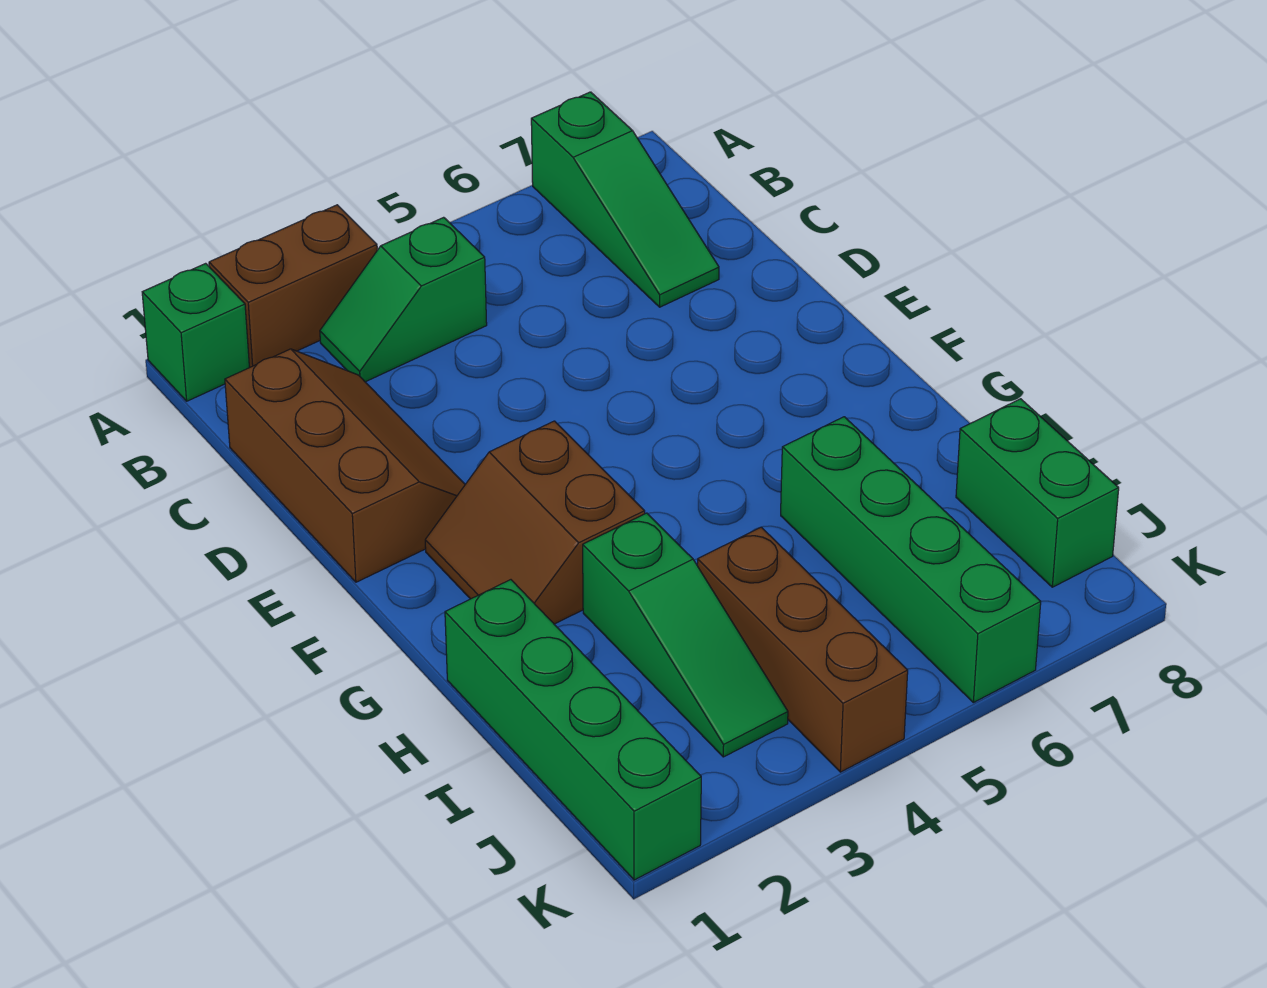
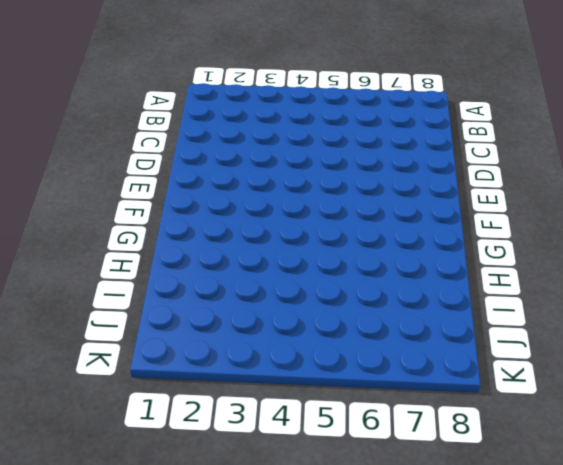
none -> green brick A1 level 1
none -> brown brick A2:A3 level 1

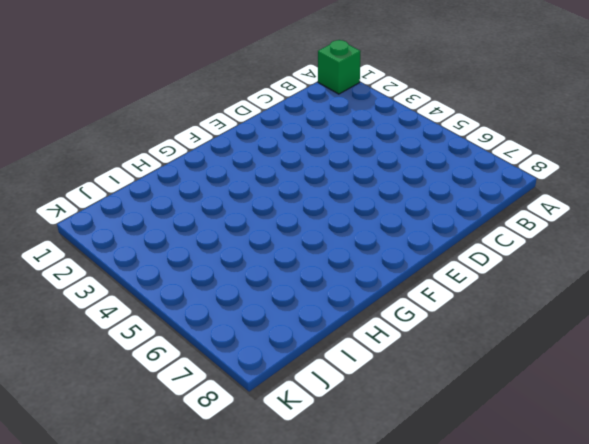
none -> brown brick A2:A3 level 1
none -> green slope A7:C7 level 1 top A

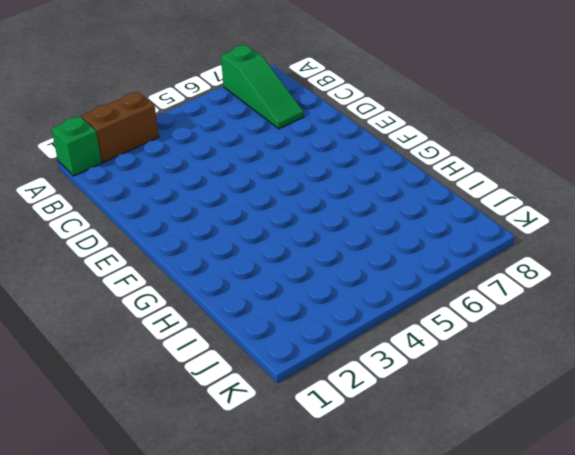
none -> green slope B3:B4 level 1 top 4
none -> brown slope C1:E2 level 1 top 1

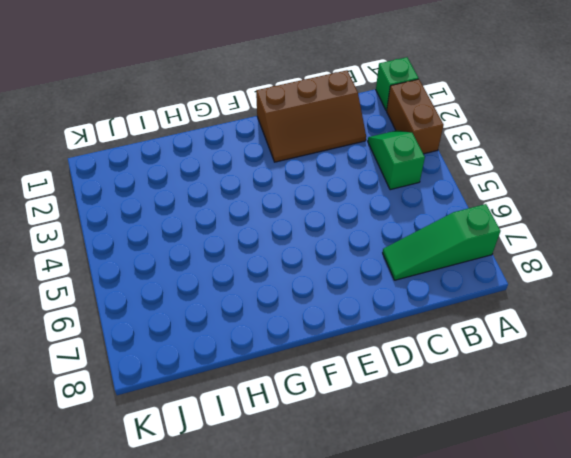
none -> brown slope F2:G3 level 1 top 3
none -> green brick H1:K1 level 1

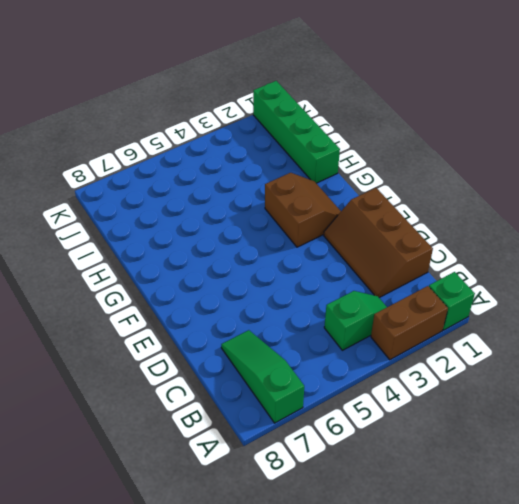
none -> green slope H3:J3 level 1 top H
none -> green brick H6:K6 level 1

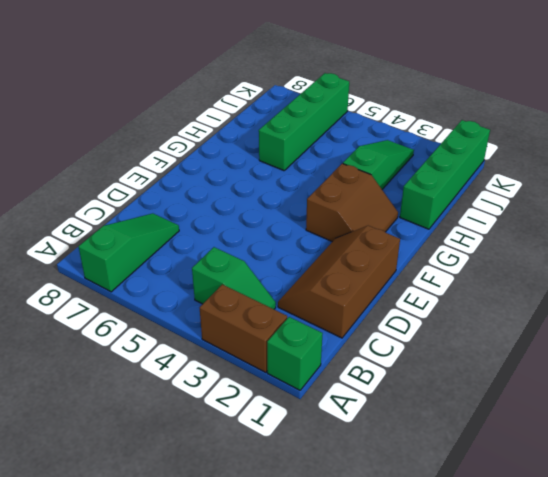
none -> brown brick I4:K4 level 1
none -> green brick I8:J8 level 1

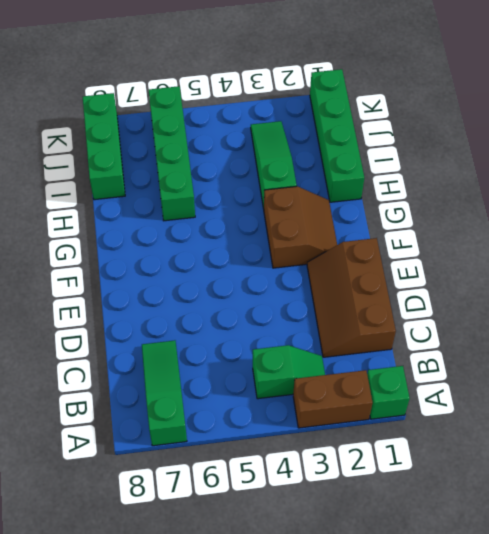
green brick I8:K8 level 1 -> green brick I8:J8 level 1
none -> brown brick I4:K4 level 1

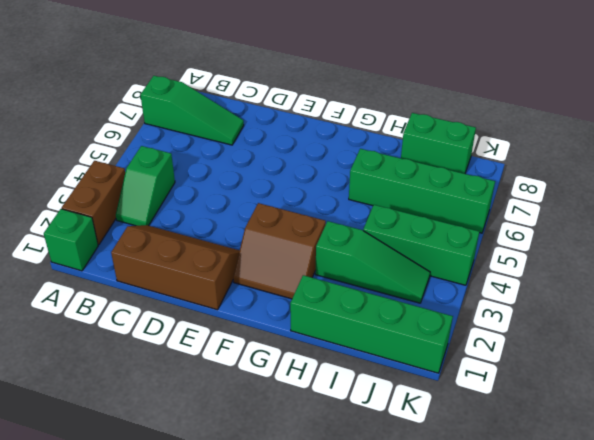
green brick I4:K4 level 1 -> brown brick I4:K4 level 1

